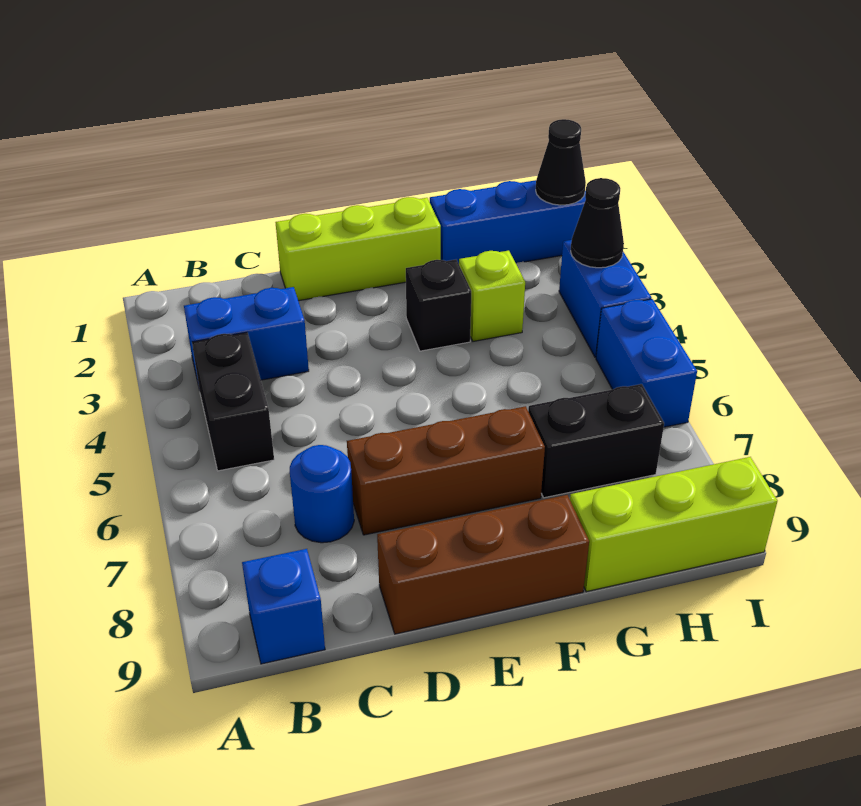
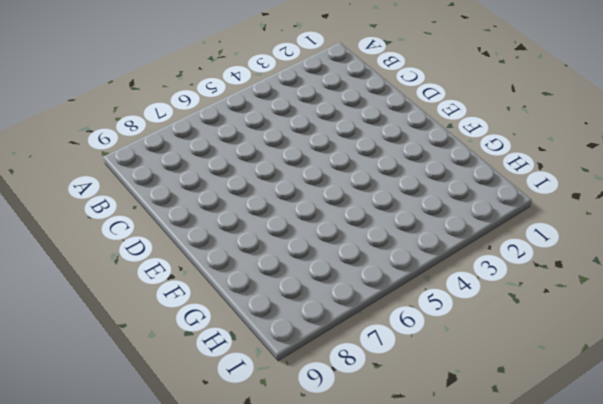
none -> blue brick B3:C3 level 1
none -> black brick B4:B5 level 1
none -> blue brick B9 level 1

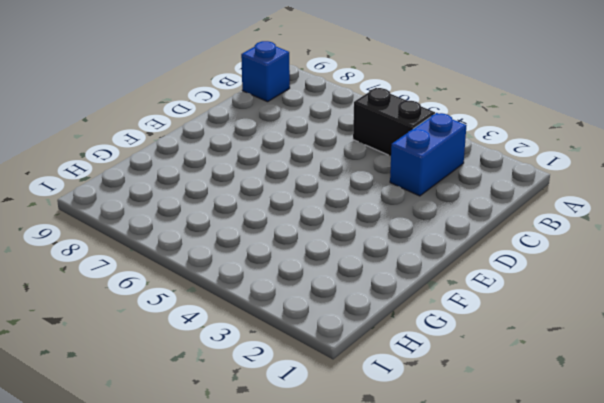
none -> blue round brick C7 level 1
none -> lime brick D1:F1 level 1
none -> brown brick D7:F7 level 1

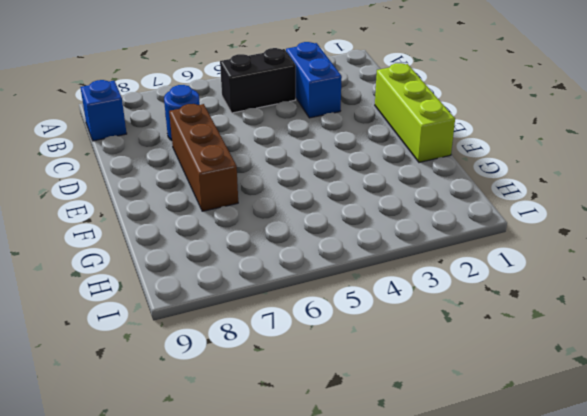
none -> brown brick D9:F9 level 1
none -> black brick F3 level 1
none -> blue brick G1:I1 level 1

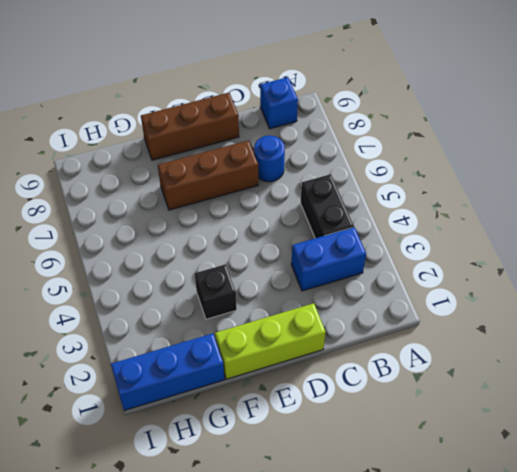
none -> lime brick G3 level 1
none -> black brick G7:H7 level 1
none -> lime brick G9:I9 level 1

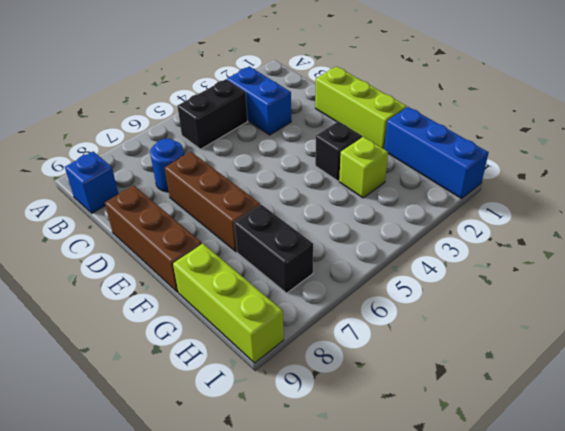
none -> blue brick I3:I4 level 1
none -> blue brick I5:I6 level 1
none -> black cone I1 level 2

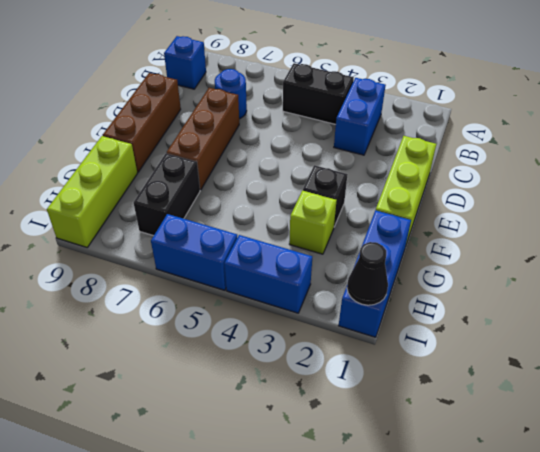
none -> black cone I3 level 2

